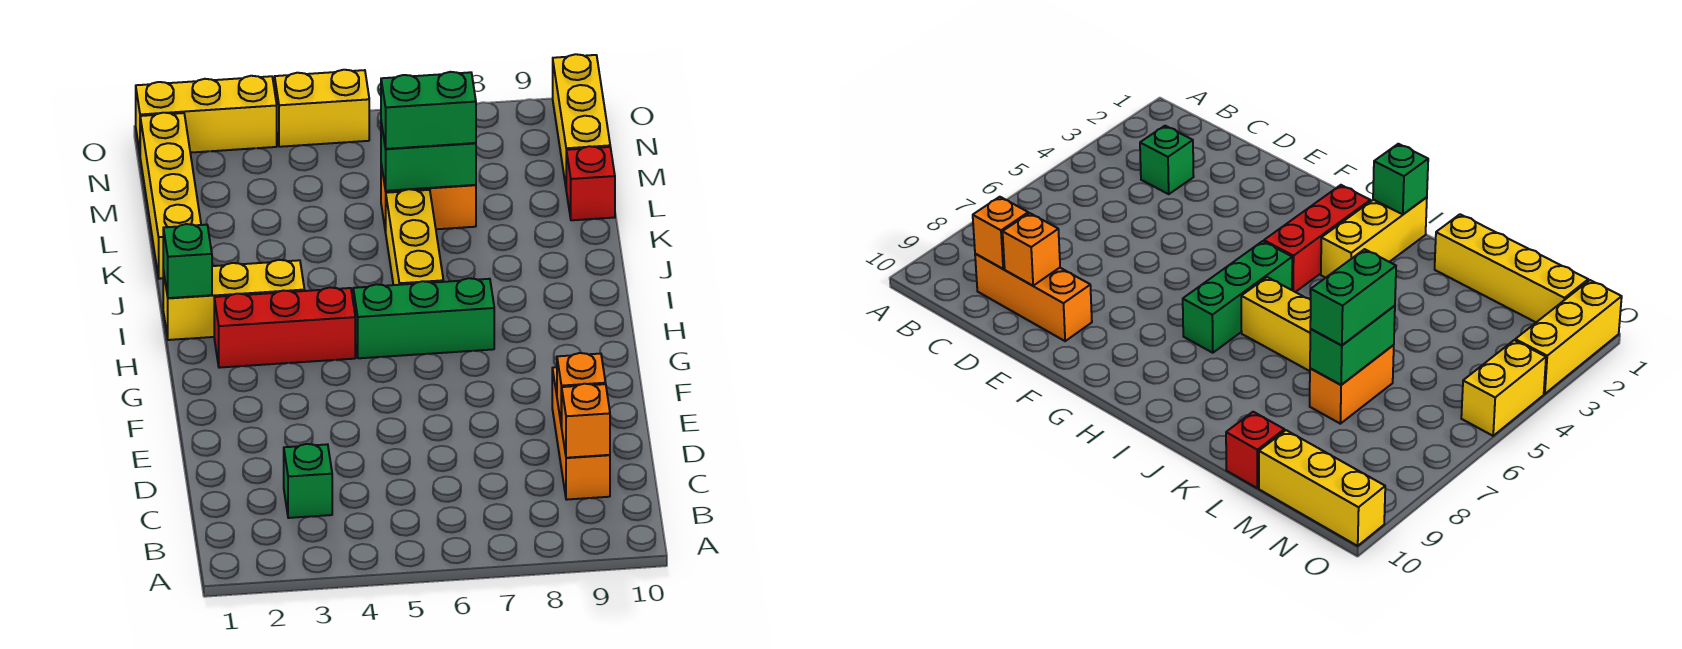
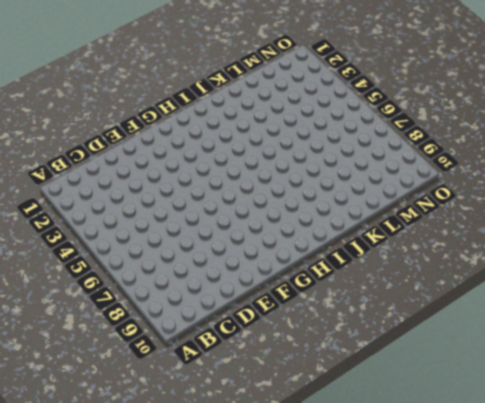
none -> green brick C3 level 1
none -> orange brick C9:E9 level 1
none -> red brick H2:H4 level 1

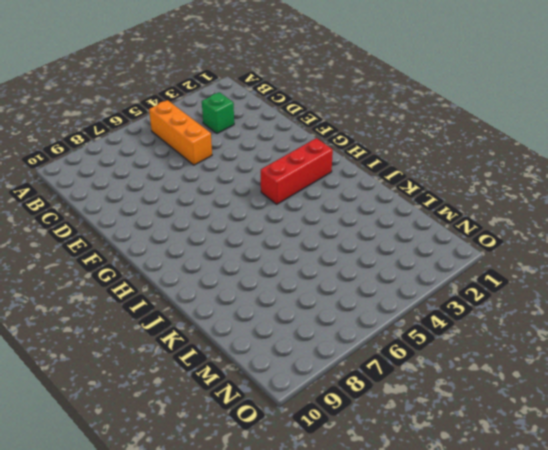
orange brick B5:D5 level 1 -> orange brick C9:E9 level 1
none -> green brick H5:H7 level 1
none -> yellow brick I1:I3 level 1
none -> yellow brick I6:K6 level 1

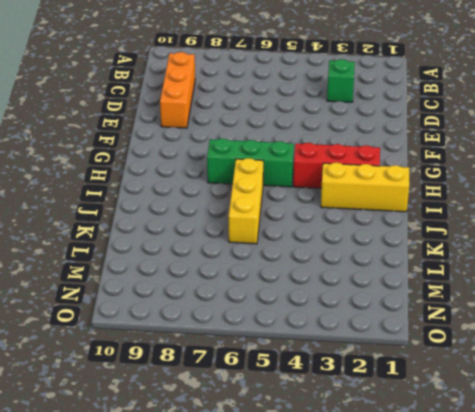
none -> yellow brick K1:N1 level 1
none -> orange brick L6:L7 level 1
none -> red brick L10 level 1

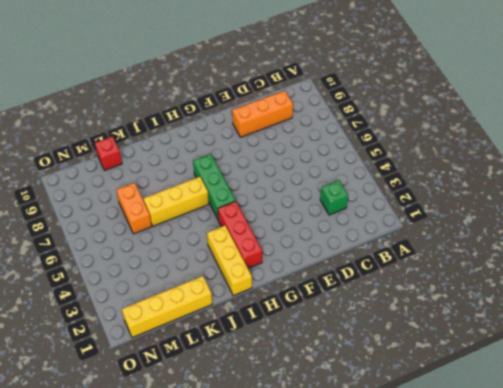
none -> yellow brick M10:O10 level 1
none -> yellow brick O1:O3 level 1
none -> yellow brick O4:O5 level 1

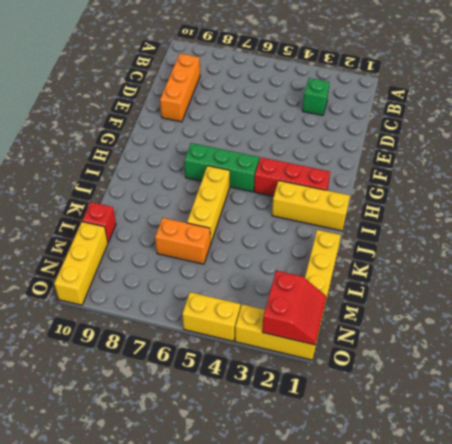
red slope N1:O2 level 2 top 2 -> none
none -> orange brick C9 level 2
none -> orange brick D9 level 2
none -> green brick I1 level 2

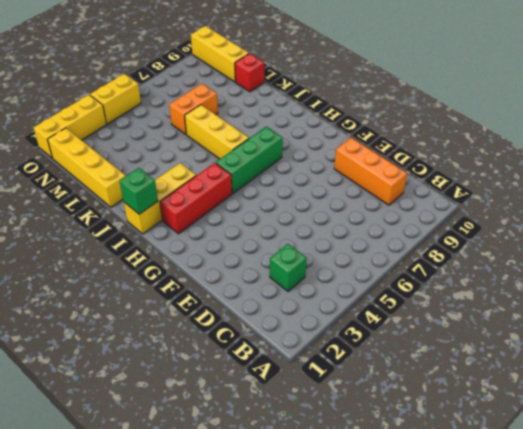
none -> orange brick C9 level 2
none -> orange brick D9 level 2
none -> green brick L6:L7 level 2

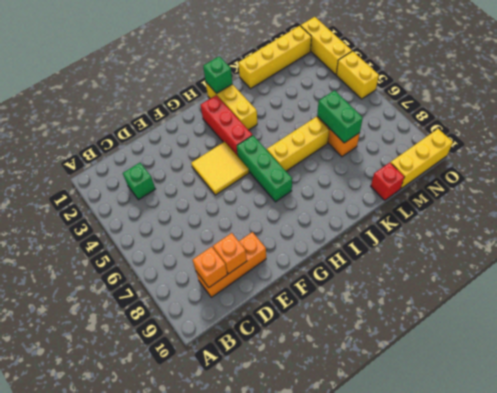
yellow tile F4:G5 level 1 -> none
none -> green brick L6:L7 level 3

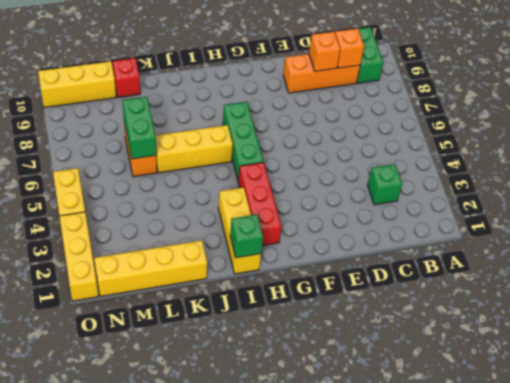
green brick B9:B10 level 1 -> green brick L6:L7 level 3

